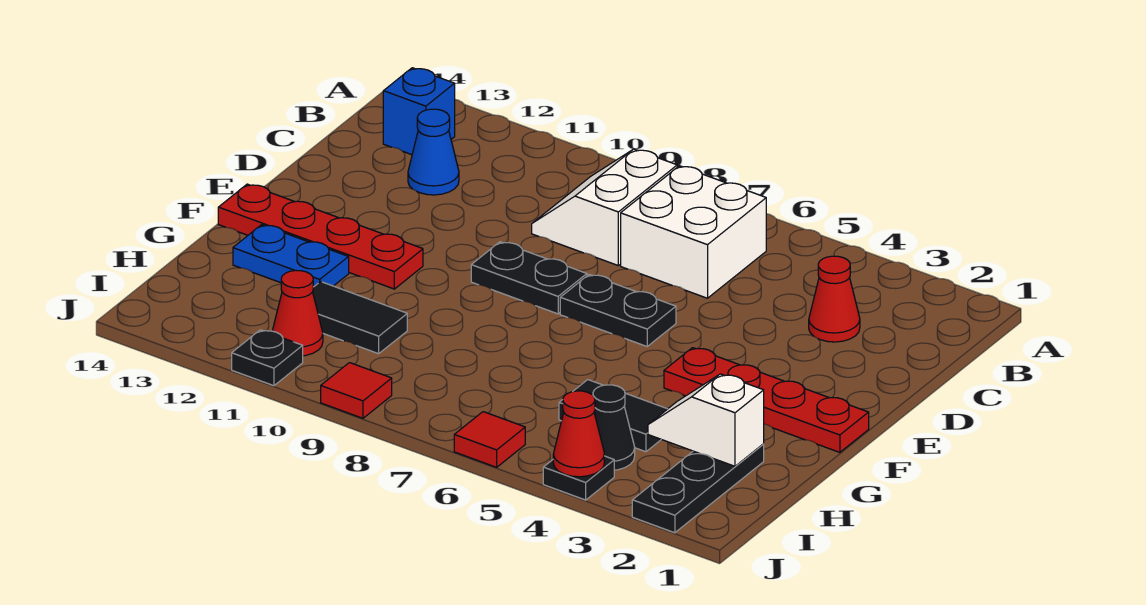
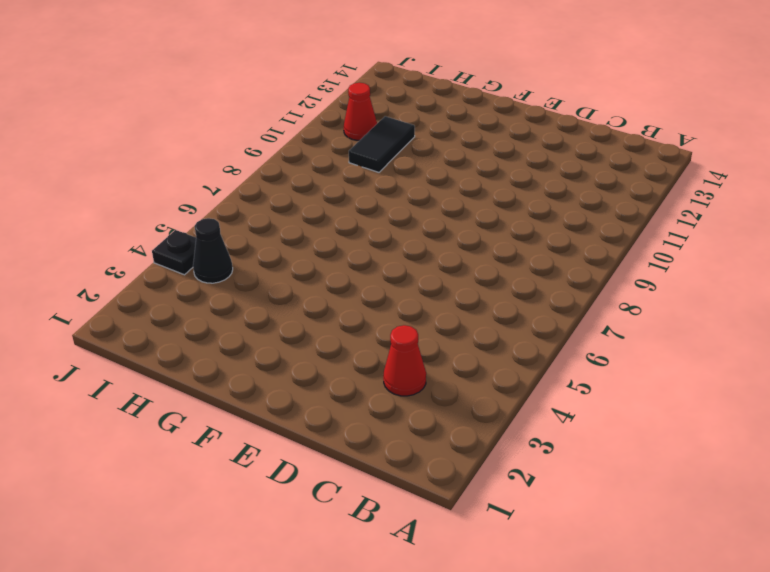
none -> white brick B6:C7 level 1
none -> white slope B8:C9 level 1 top 8
none -> blue brick B13 level 1

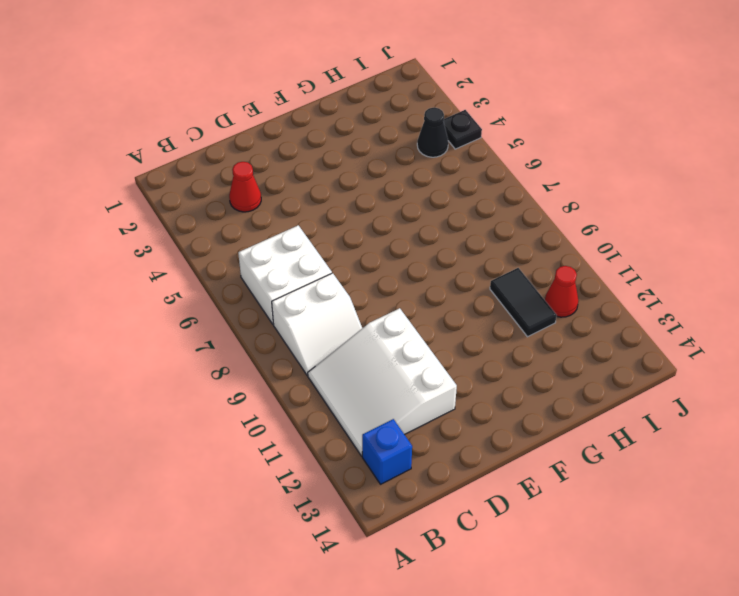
white slope B10:D12 level 1 top D -> blue cone C12 level 1
none -> black plate E6:E7 level 1
none -> black plate E8:E9 level 1
none -> red plate F1:F4 level 1

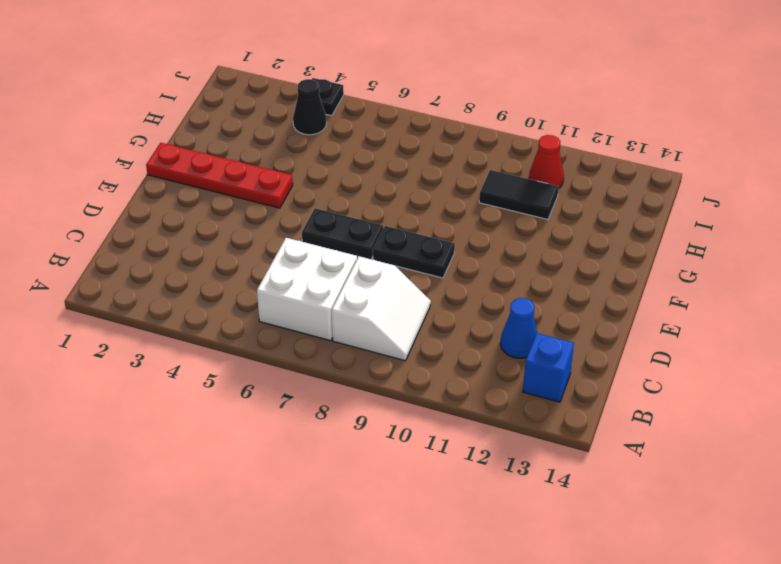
none -> red cone C3 level 1
none -> red plate F11:F14 level 1
none -> blue plate G12:G13 level 1

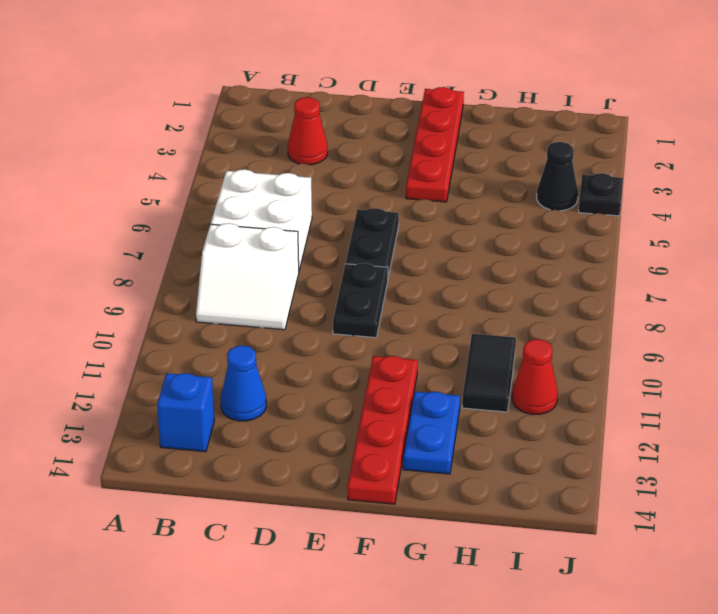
none -> black plate H2:J2 level 1
none -> black tile H4:H5 level 1
none -> red tile J6 level 1

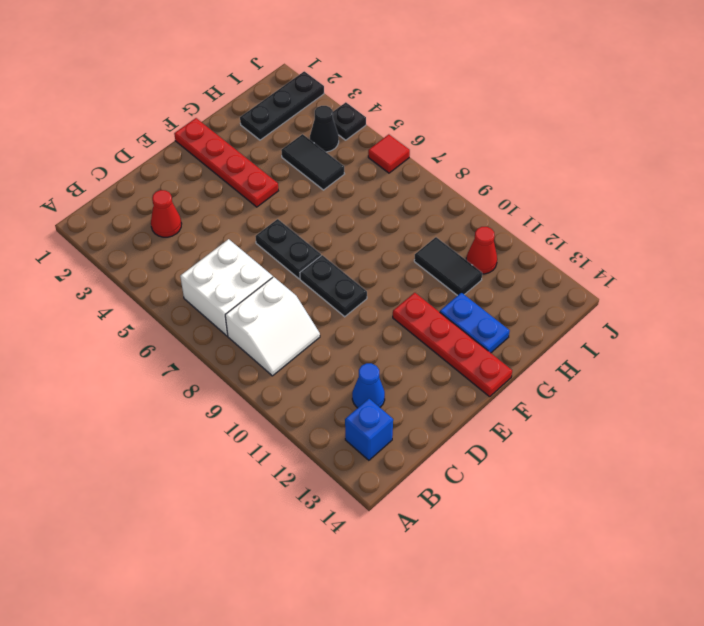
none -> red tile J9 level 1
none -> black plate J11 level 1
none -> white slope H2:H3 level 2 top 2

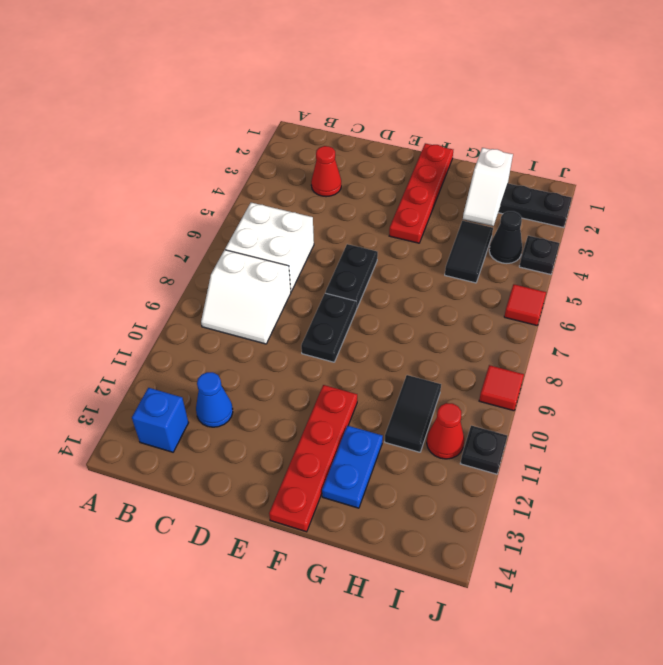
none -> red cone J4 level 2

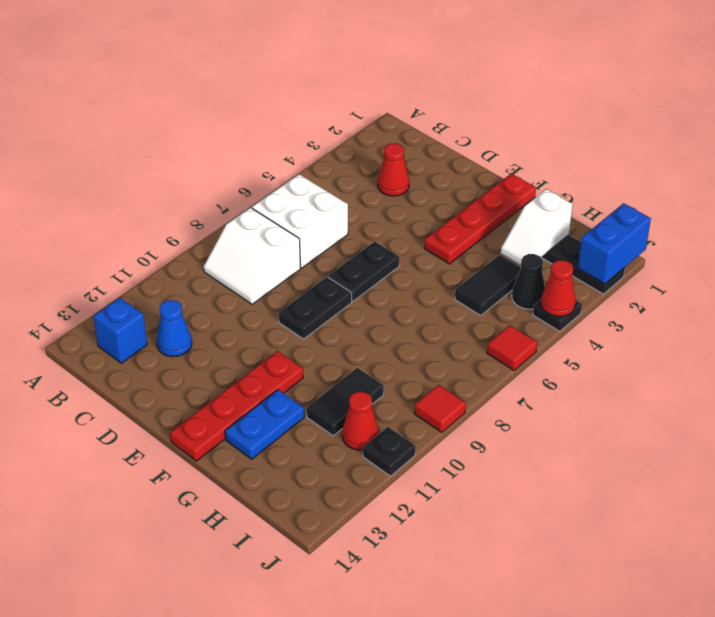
blue brick J1:J2 level 2 -> none

